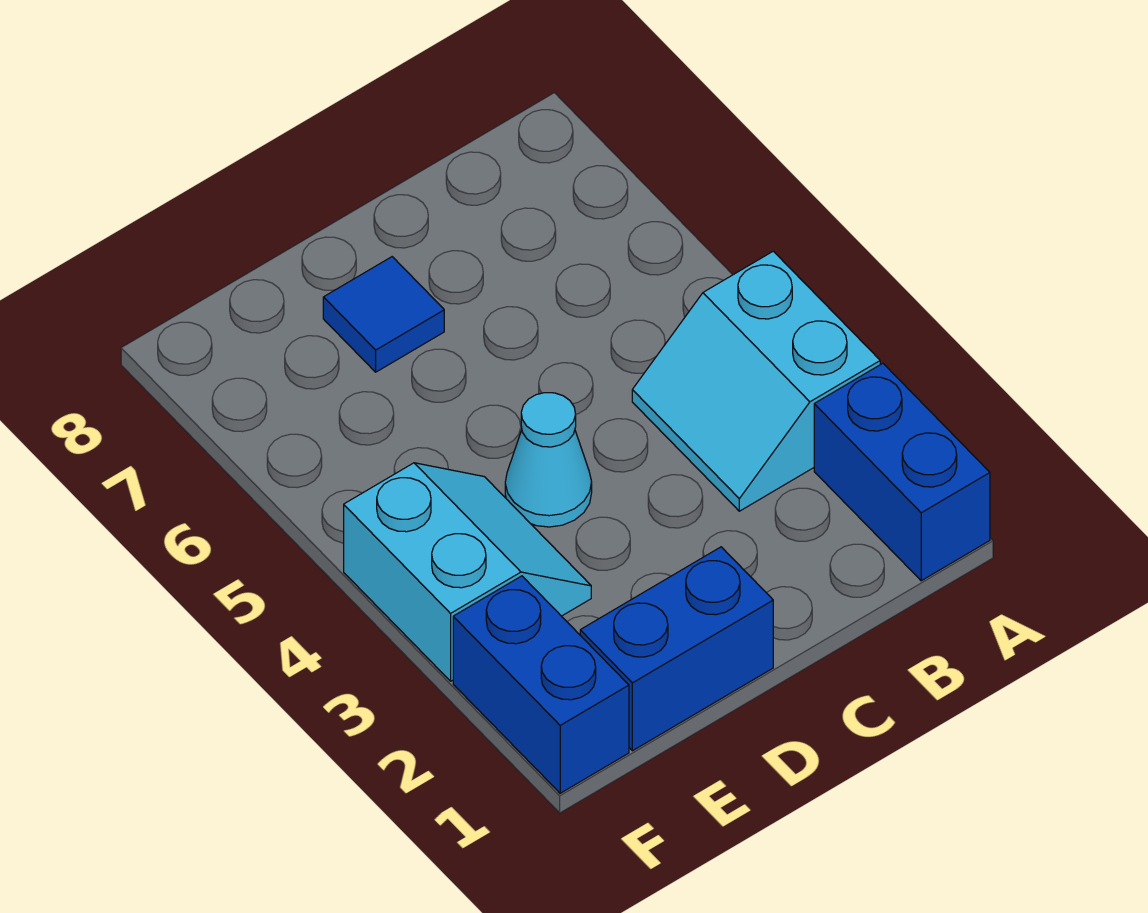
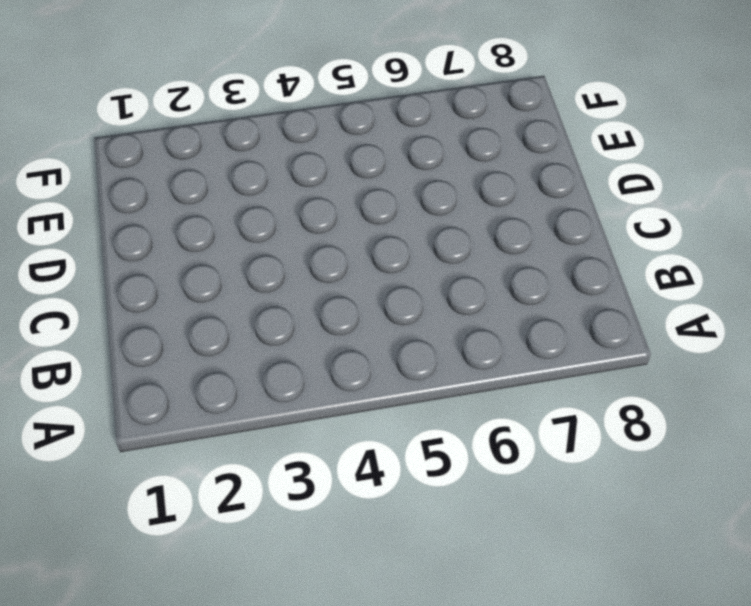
none -> blue brick A1:A2 level 1
none -> cyan slope A3:B4 level 1 top A

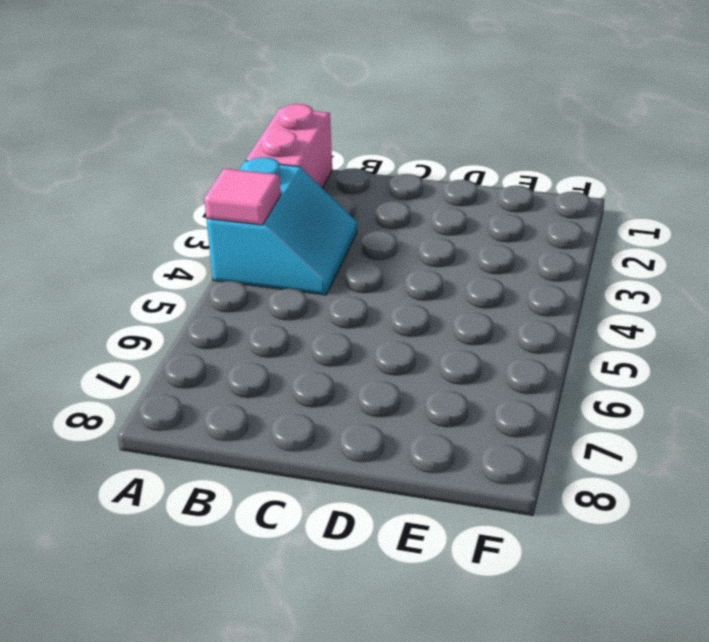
pink brick A1:A2 level 1 -> blue brick A1:A2 level 1
pink tile A4 level 2 -> none
none -> blue brick D1:E1 level 1
none -> cyan cone D4 level 1

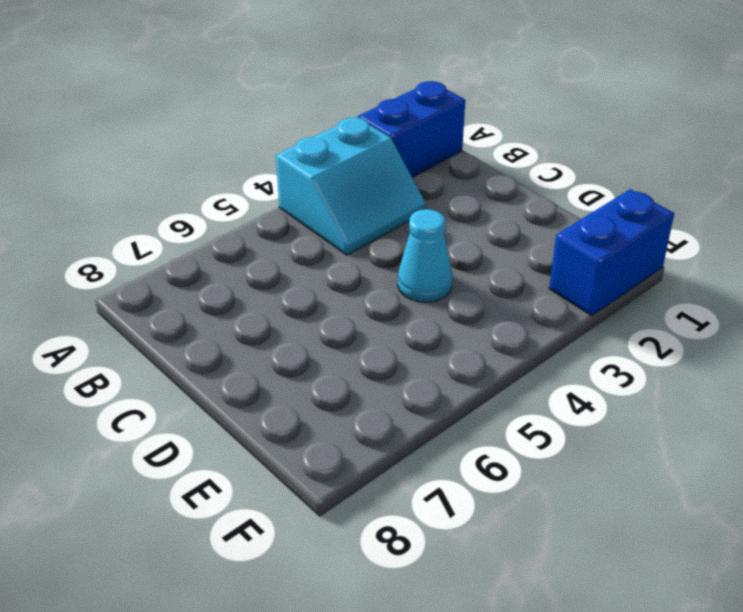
none -> blue brick D1:E1 level 1
none -> blue tile D7 level 1

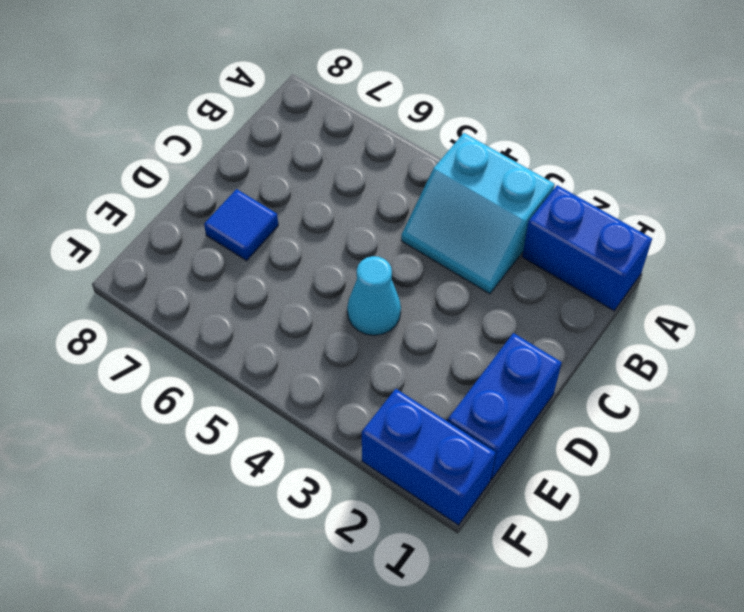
none -> cyan slope E3:F4 level 1 top F

